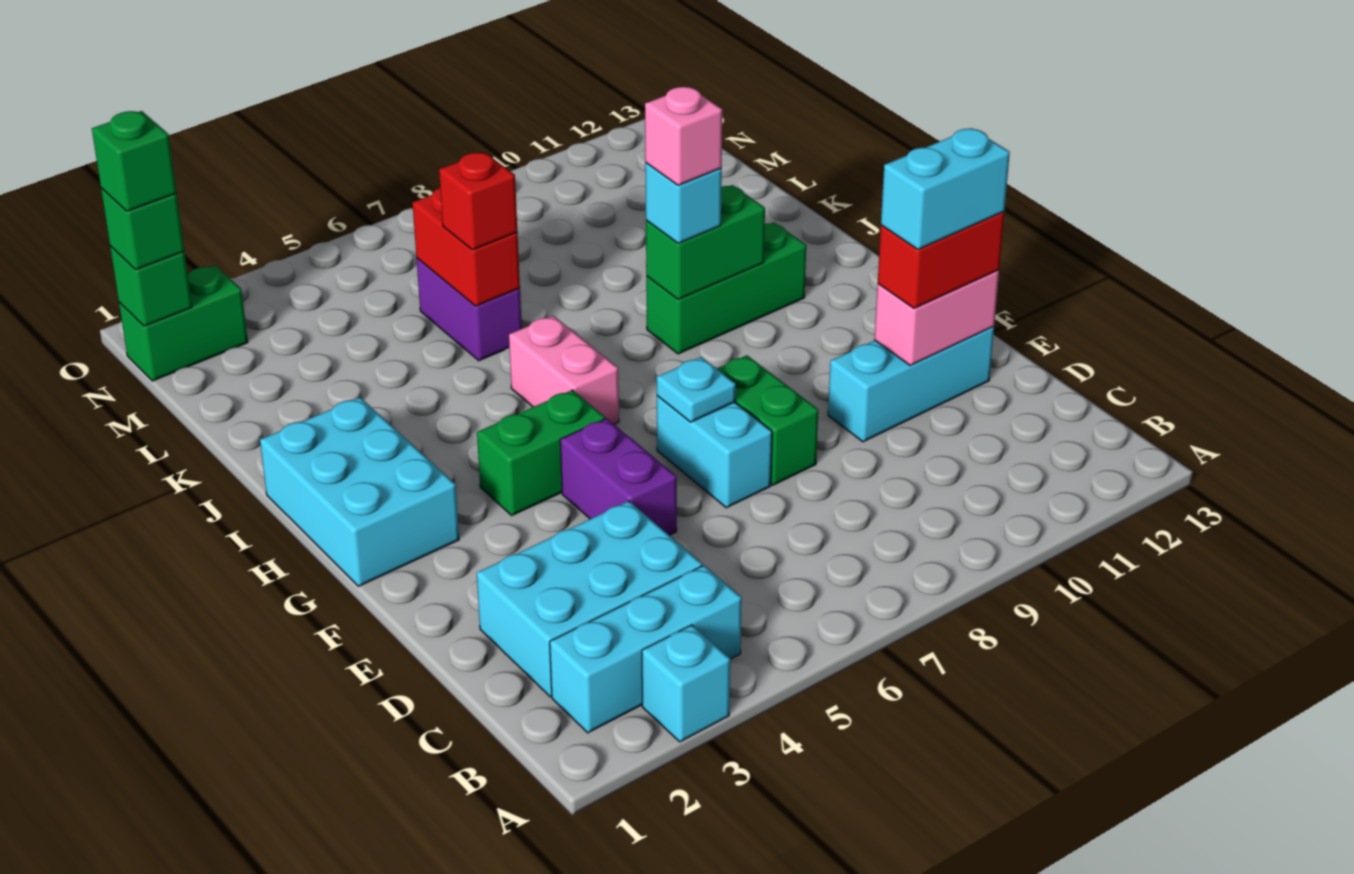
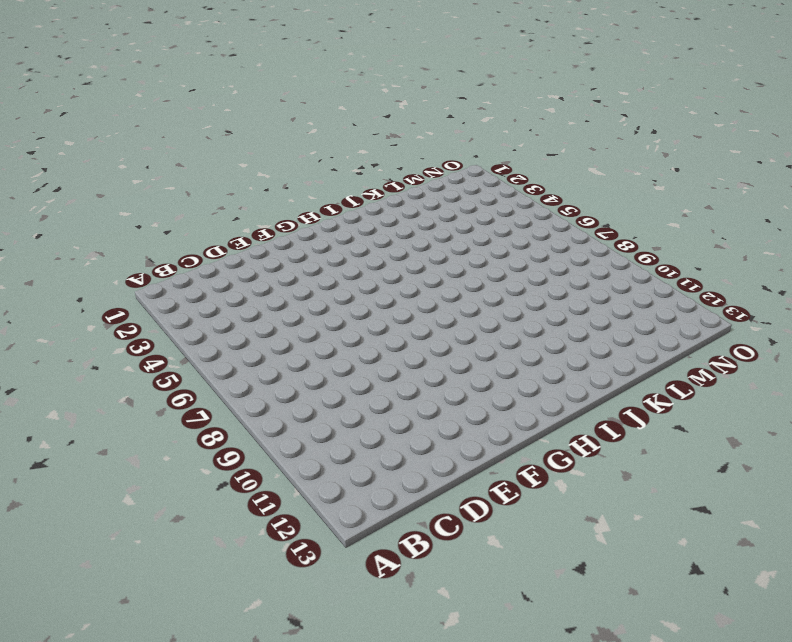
none -> cyan brick A3 level 1
none -> cyan brick B2:B4 level 1
none -> cyan brick C2:D4 level 1

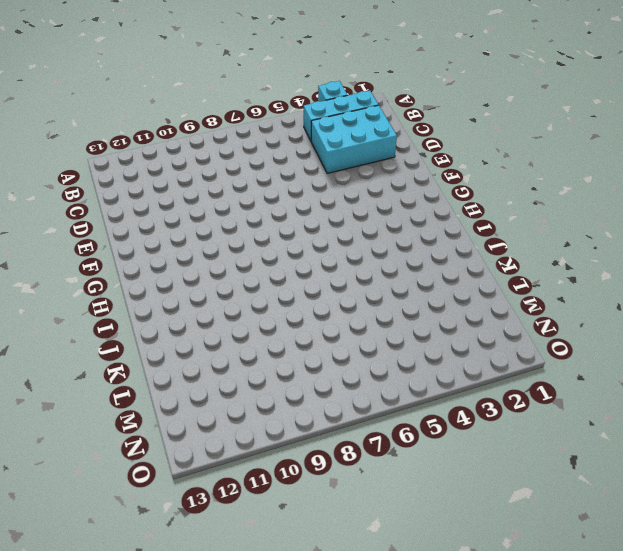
none -> purple brick E5:F5 level 1
none -> cyan brick E7:F7 level 1
none -> green brick E8:F8 level 1

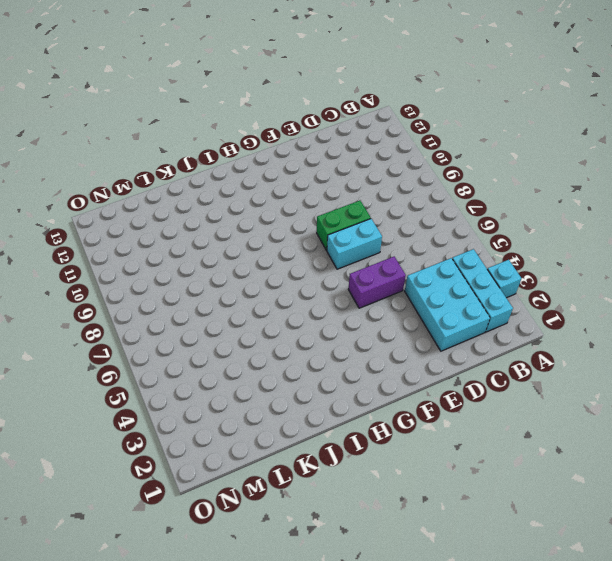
none -> cyan brick E10:E12 level 1
none -> cyan brick G1:I2 level 1
none -> green brick G4:G5 level 1

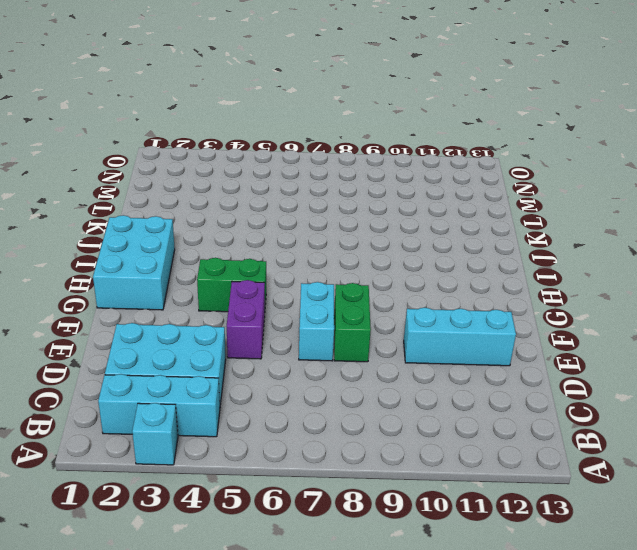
none -> pink brick H6:I6 level 1
none -> green brick I9:I11 level 1
none -> purple brick K6:L6 level 1

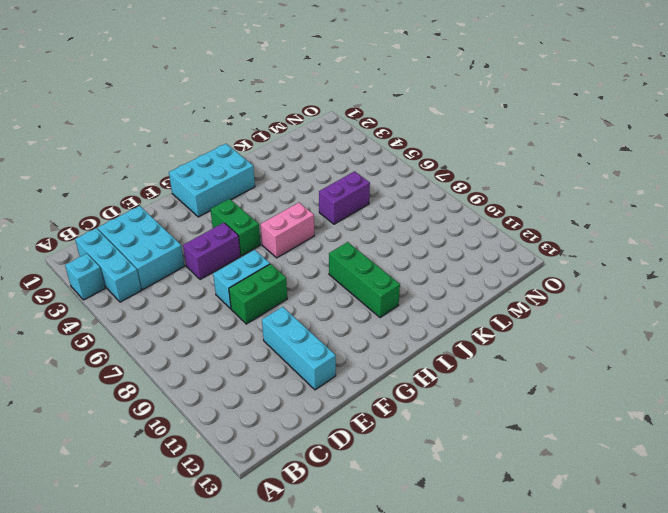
none -> green brick N1:N2 level 1
none -> pink brick E11:E12 level 2
none -> cyan plate F7 level 2

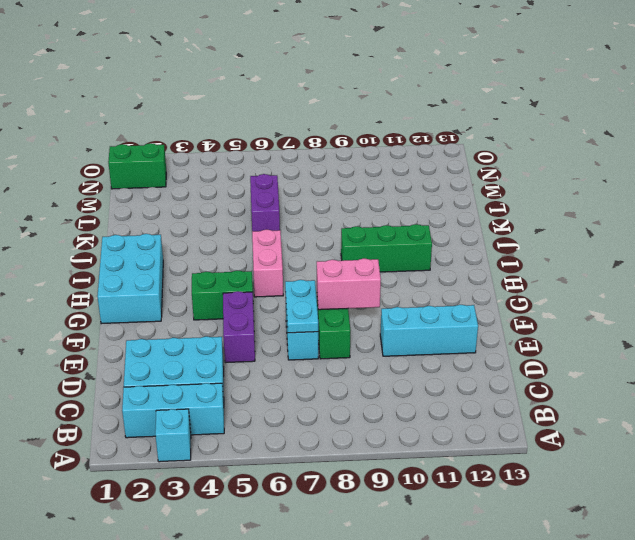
cyan plate E7:F7 level 2 -> cyan plate F7 level 2
pink brick F8:F9 level 2 -> pink brick E11:E12 level 2
none -> green brick I9:I10 level 2
none -> red brick K6:L6 level 2
none -> green brick N1 level 2

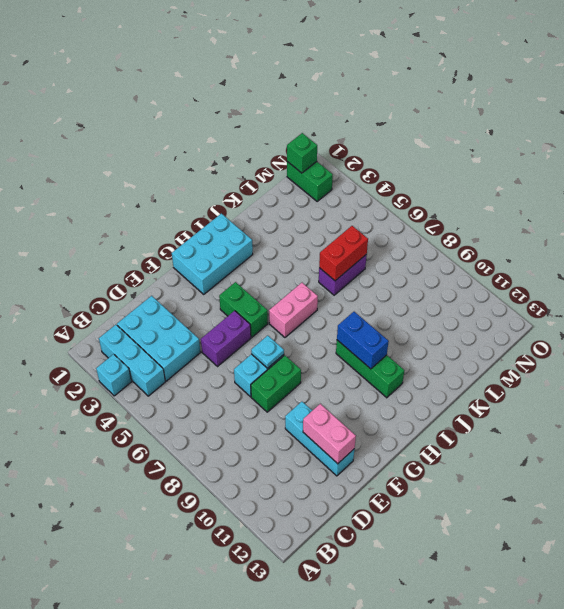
blue brick I9:I10 level 2 -> green brick I9:I10 level 2
none -> red brick E11:E12 level 3
none -> cyan brick I9 level 3
none -> red brick K6 level 3

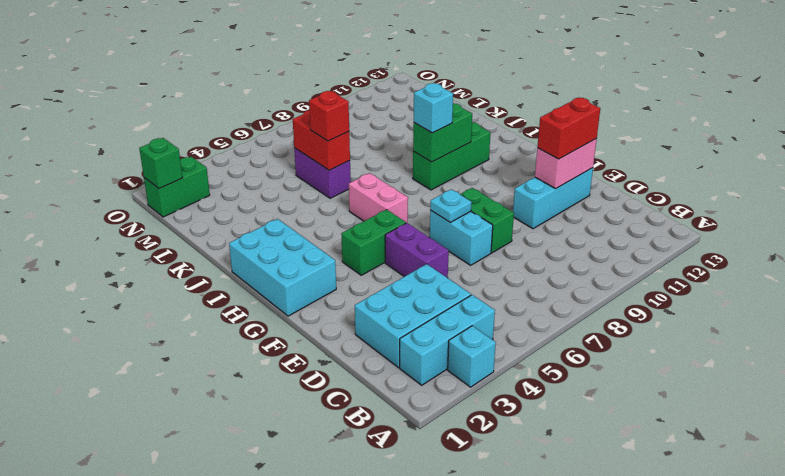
none -> green brick N1 level 3
none -> cyan brick E11:E12 level 4
none -> pink brick I9 level 4

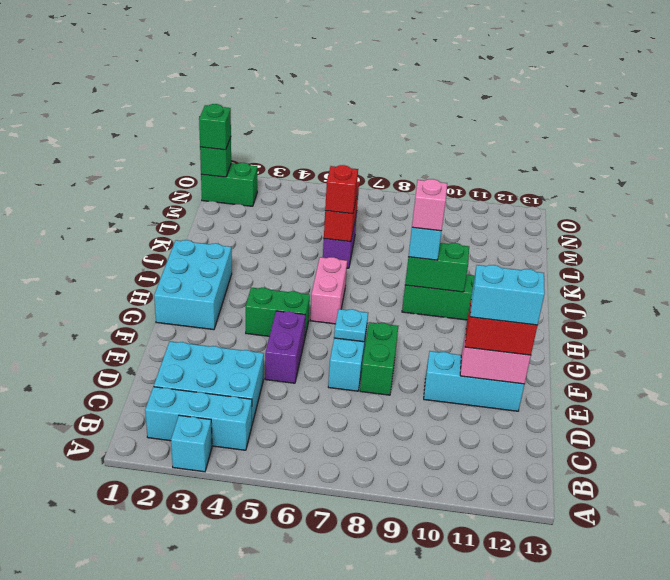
none -> green brick N1 level 4

